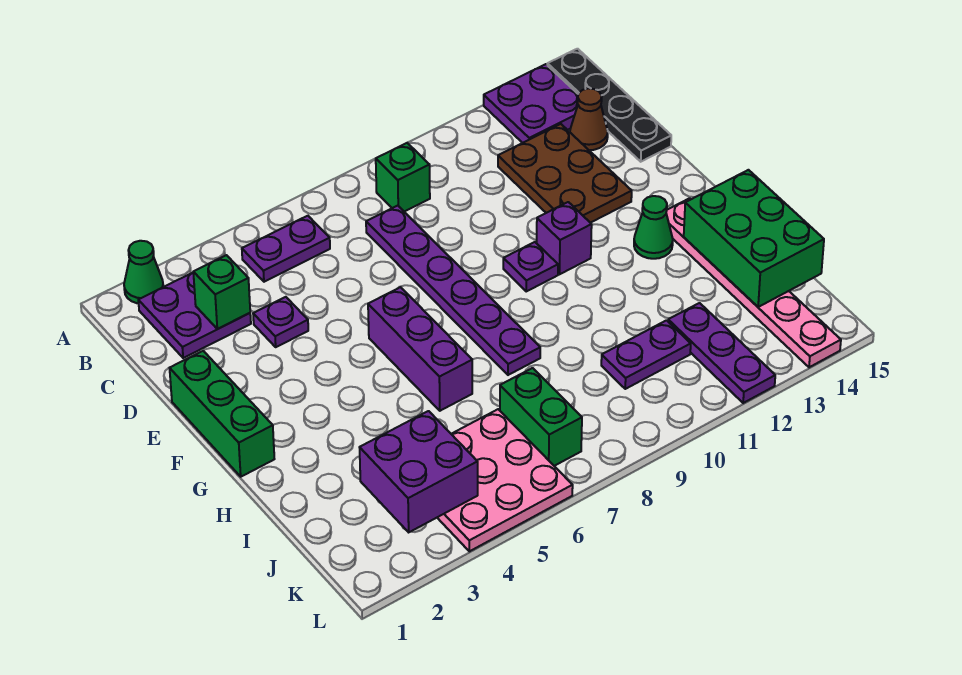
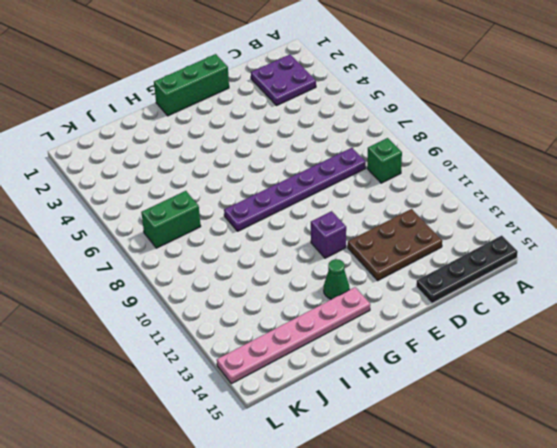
none -> green cone A2 level 1
none -> purple plate A13:B14 level 1
none -> purple plate B5:B6 level 1

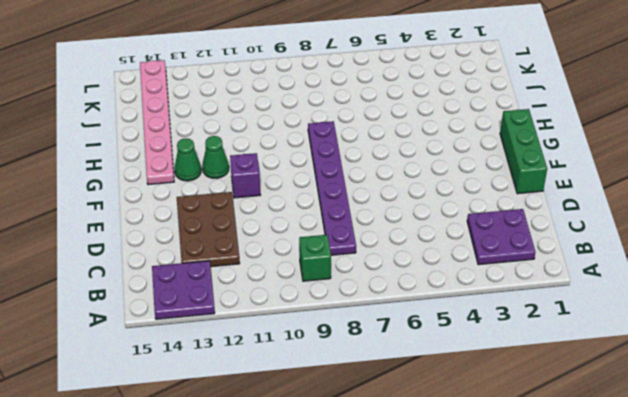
green cone G12 level 1 -> green cone A2 level 1
none -> black plate A15:D15 level 1
none -> purple plate B5:B6 level 1
none -> brown cone C14 level 1

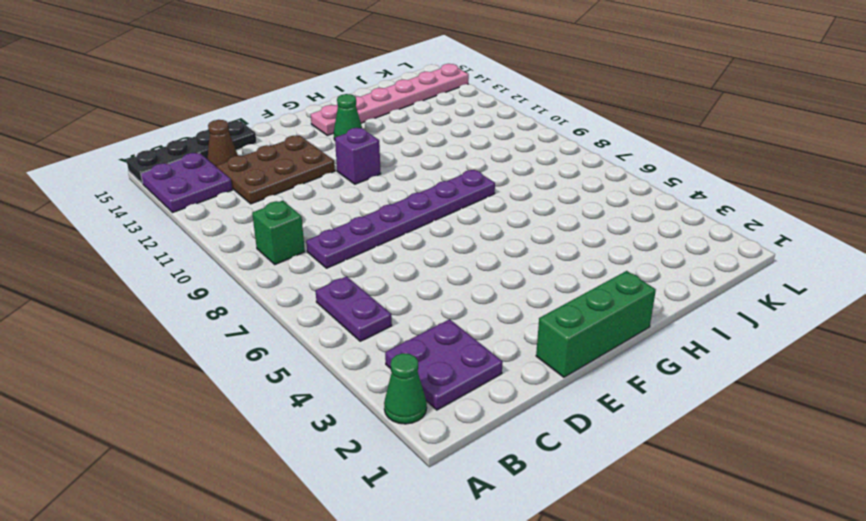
none -> purple plate D4 level 1
none -> purple brick F6:H6 level 1
none -> purple plate F10 level 1

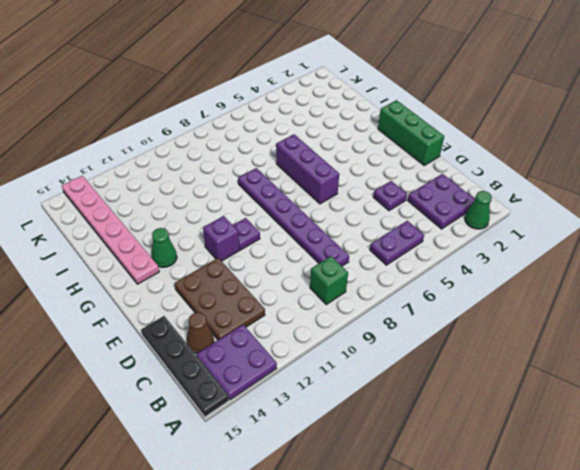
none -> pink plate J4:L6 level 1
none -> green brick J7:K7 level 1
none -> purple plate J10:J11 level 1

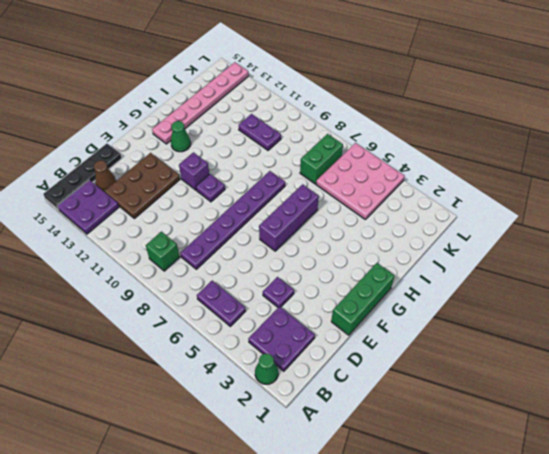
none -> purple plate J12:L12 level 1
none -> green brick C3 level 2
none -> green brick H14:J15 level 2

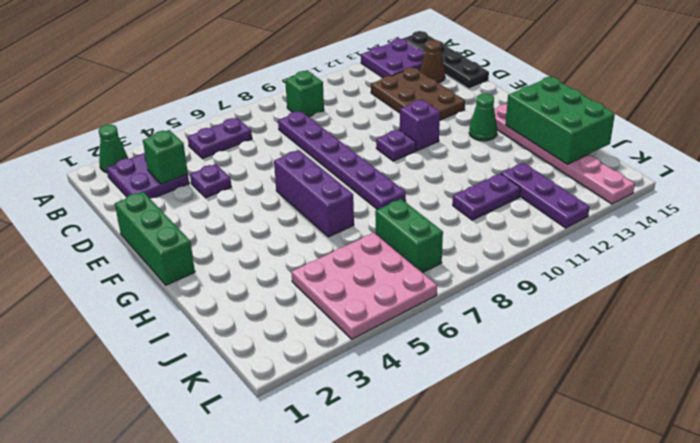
none -> purple brick J3:K4 level 2

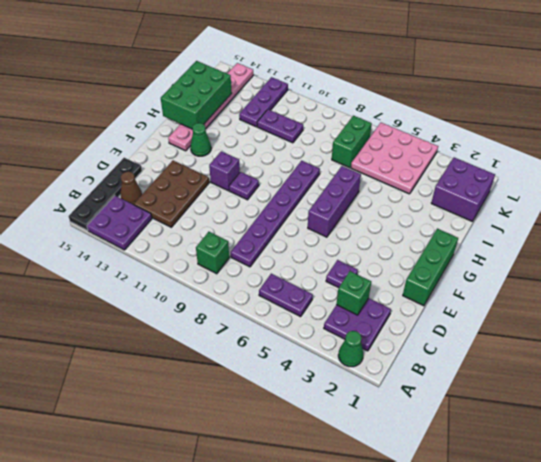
purple brick J1:K2 level 1 -> purple brick J3:K4 level 2

